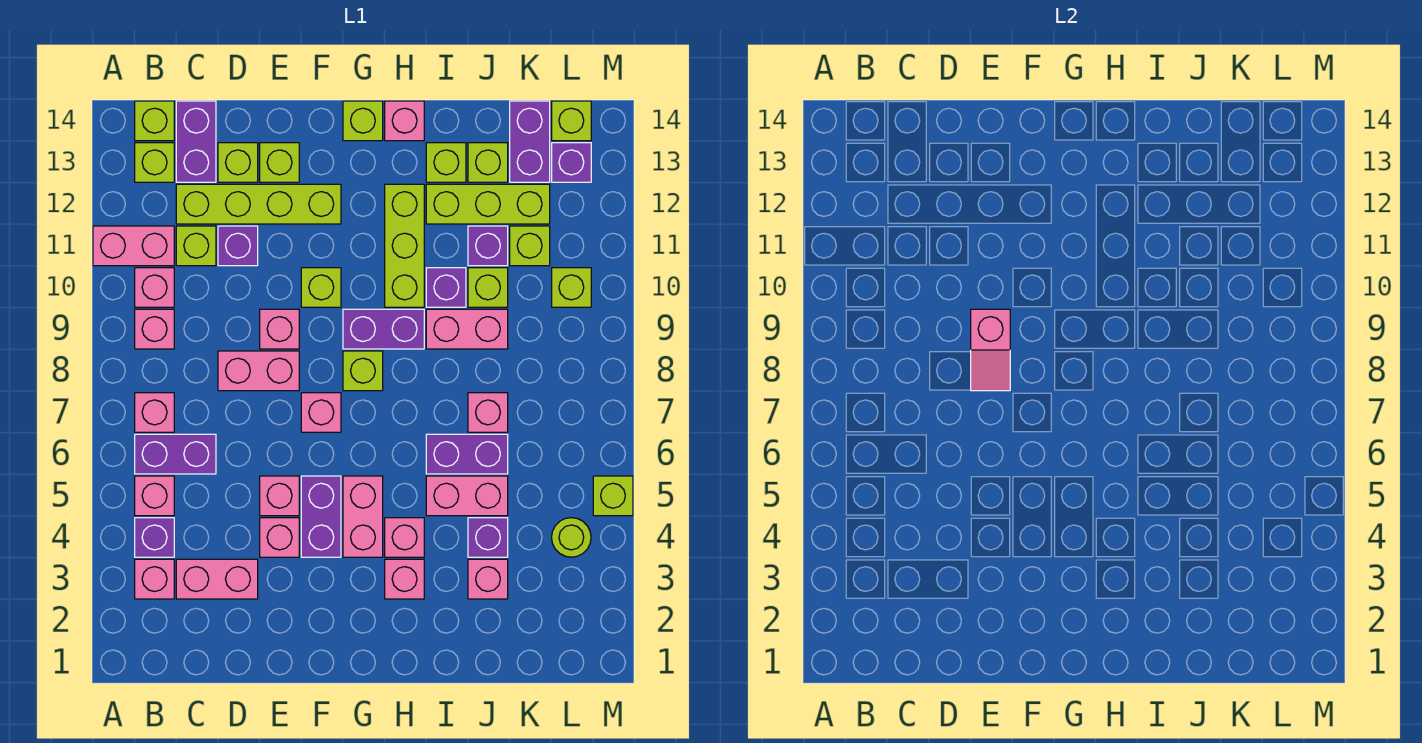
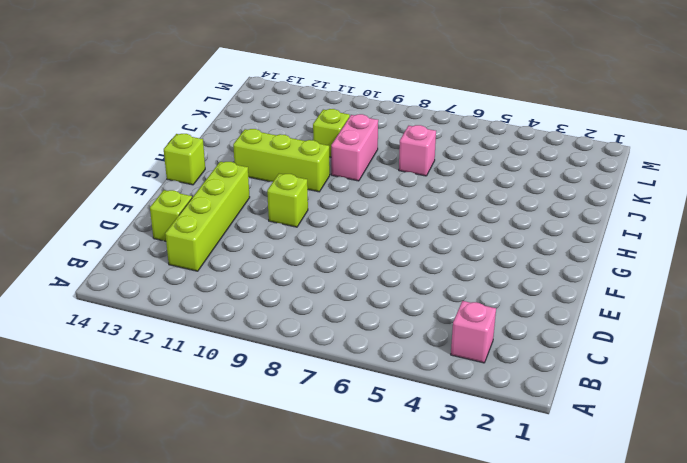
none -> pink brick A11:B11 level 1
none -> purple brick B4 level 1
none -> pink brick B5 level 1
none -> purple brick B6:C6 level 1

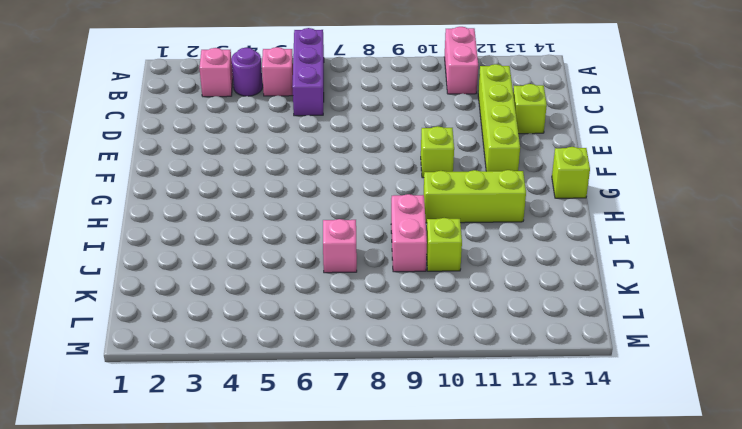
purple brick A6:C6 level 1 -> purple brick B6:C6 level 1
purple round brick B4 level 1 -> purple brick B4 level 1
none -> pink brick B7 level 1
none -> pink brick B9 level 1
none -> pink brick B10 level 1
none -> lime brick B13 level 1

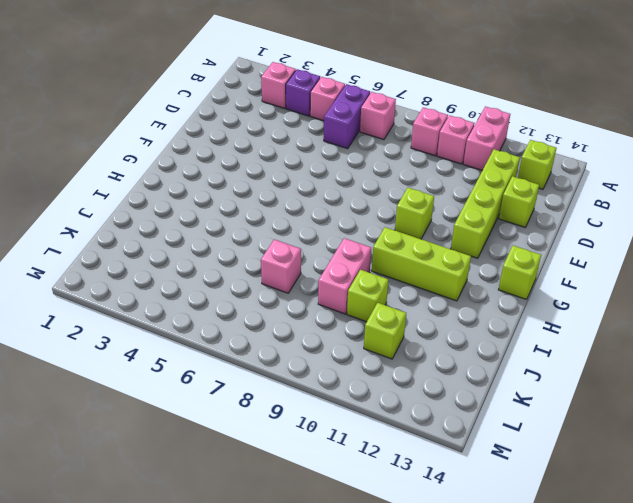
none -> lime brick B14 level 1
none -> pink brick C3:D3 level 1
none -> lime brick C11 level 1
none -> purple brick C13:C14 level 1

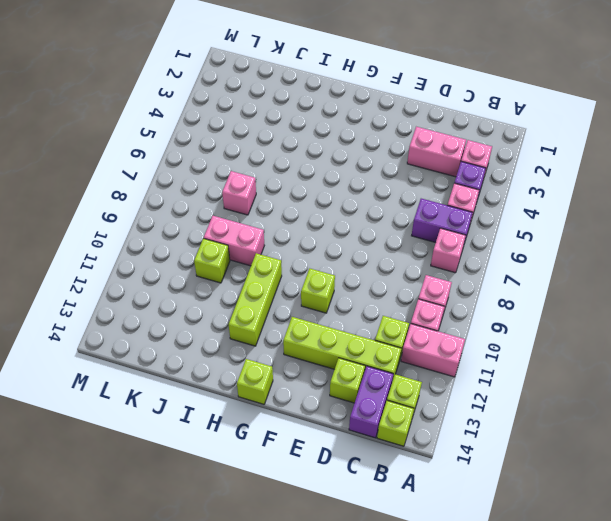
none -> pink brick D8:E8 level 1
none -> purple brick D11 level 1
none -> pink brick E4 level 1
none -> pink brick E5 level 1

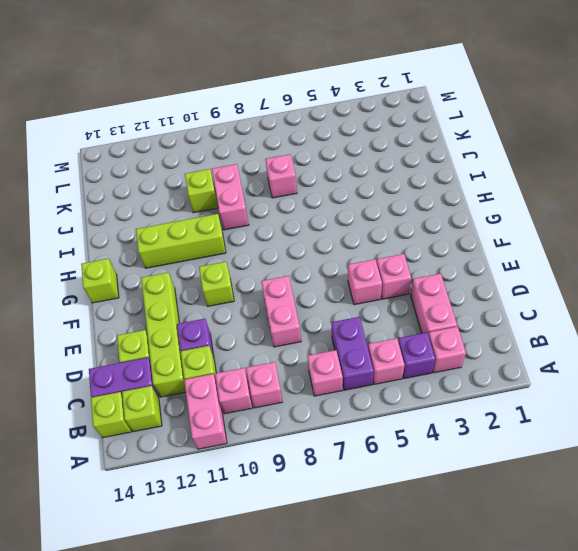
none -> pink brick E9 level 1
none -> lime brick E13 level 1
none -> purple brick F4:F5 level 1
none -> pink brick F7 level 1

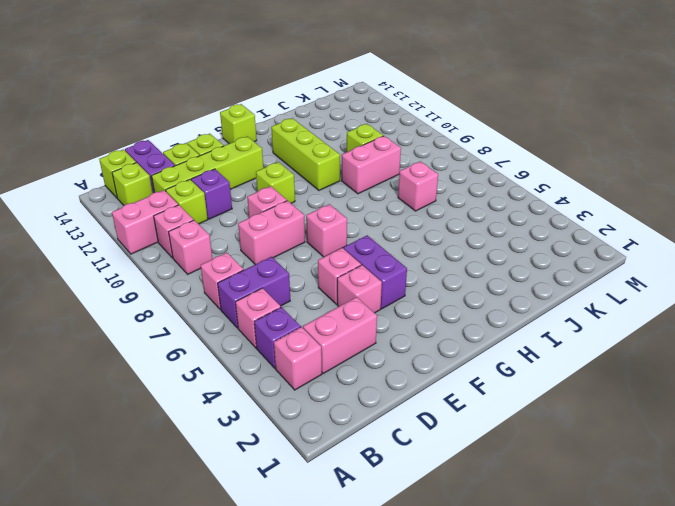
none -> pink brick G4:G5 level 1
none -> lime brick G8 level 1
none -> purple brick G9:H9 level 1
none -> pink brick H3 level 1

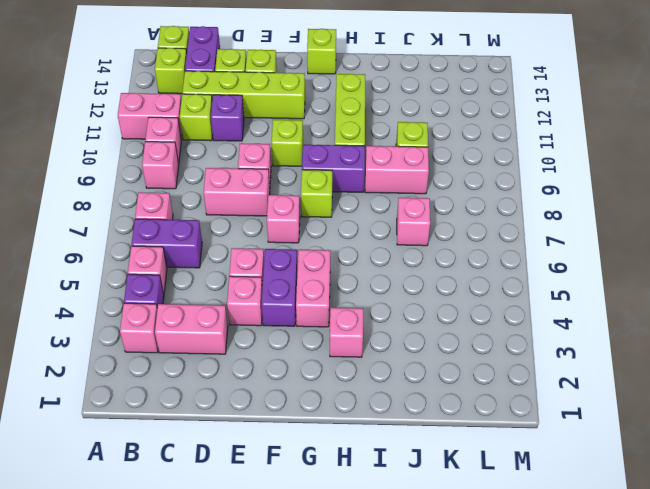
none -> pink brick H4 level 1
none -> pink brick H14 level 1
none -> pink brick I5:J5 level 1
none -> purple brick I6:J6 level 1

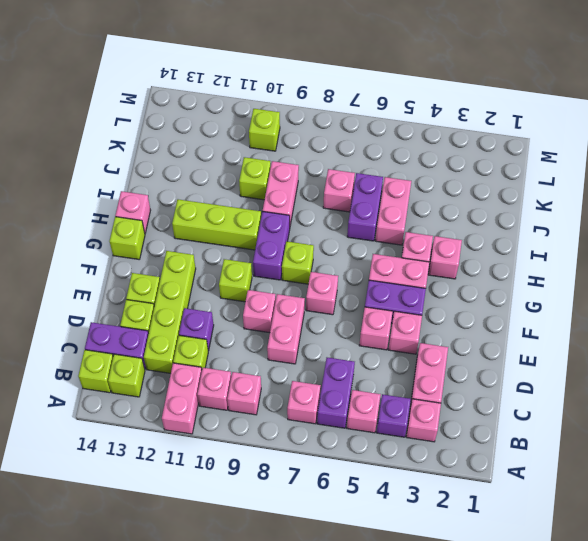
none -> purple brick I10 level 1
none -> lime brick I12:K12 level 1
none -> lime brick I13 level 1
none -> pink brick J3 level 1

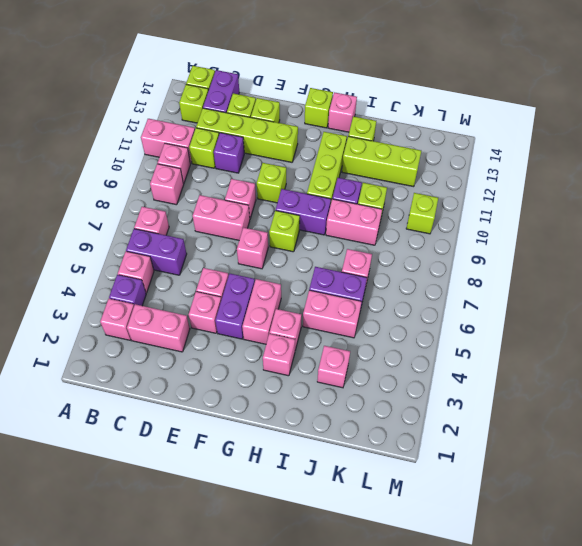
none -> purple brick J4 level 1
none -> purple brick J11 level 1
none -> lime brick J13 level 1
none -> lime brick K11 level 1

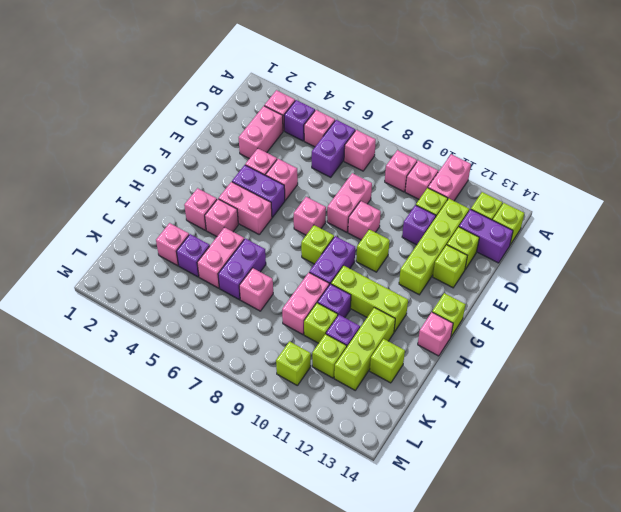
none -> lime brick I13 level 1
none -> purple brick K13:K14 level 1
none -> lime round brick L4 level 1
none -> purple brick L13 level 1

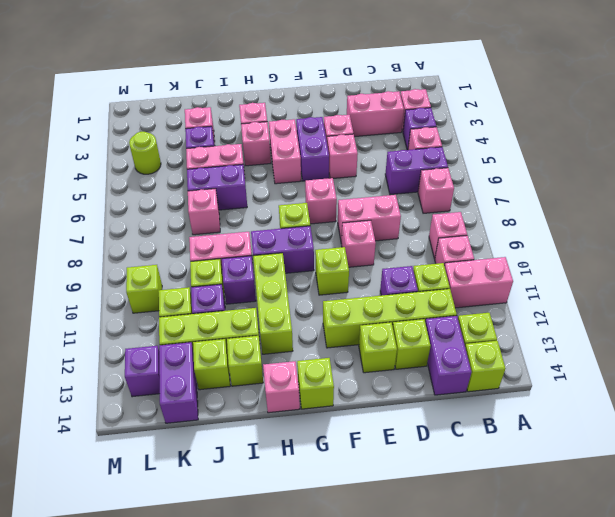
none -> lime brick L14 level 1
none -> lime brick M5 level 1
none -> pink slope E8:E9 level 2 top 9

